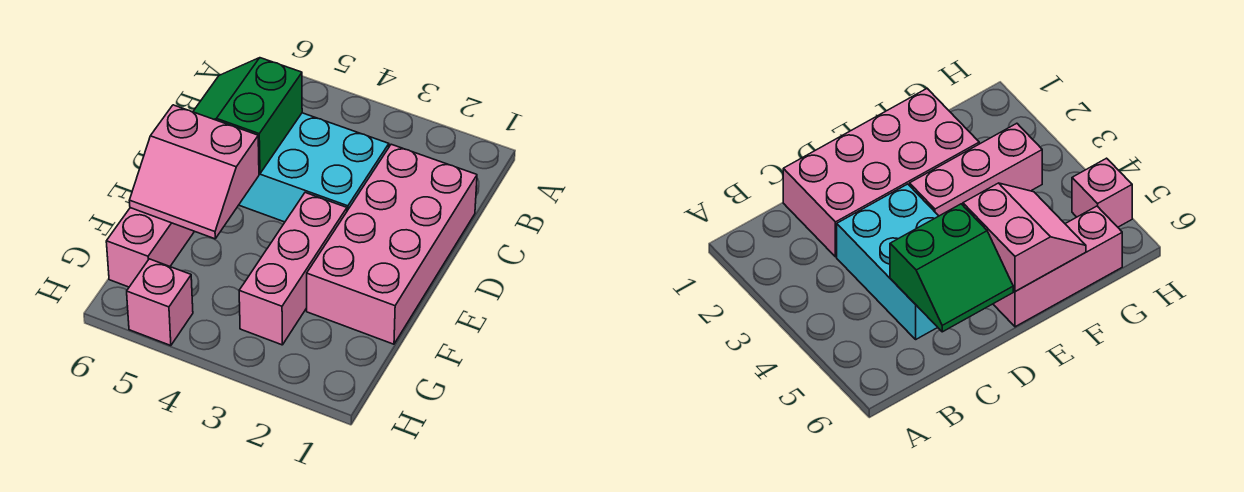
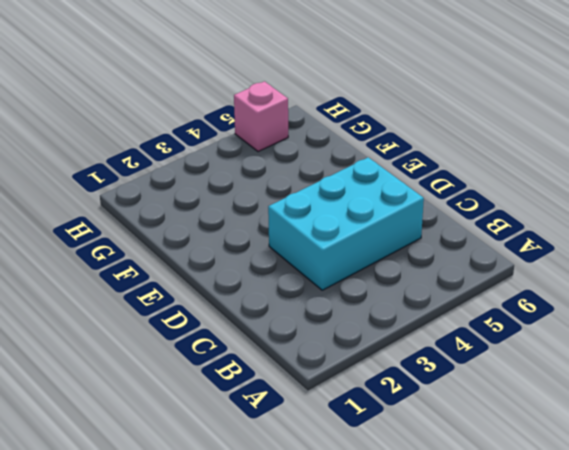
none -> pink brick C1:F2 level 1
none -> pink brick E3:G3 level 1

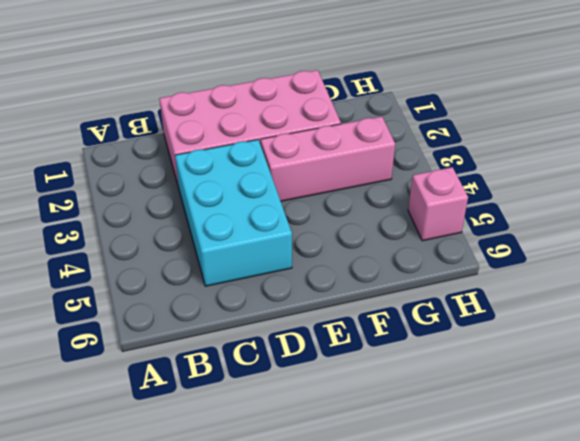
none -> pink brick E6:G6 level 1
none -> green slope C5:D6 level 2 top 5

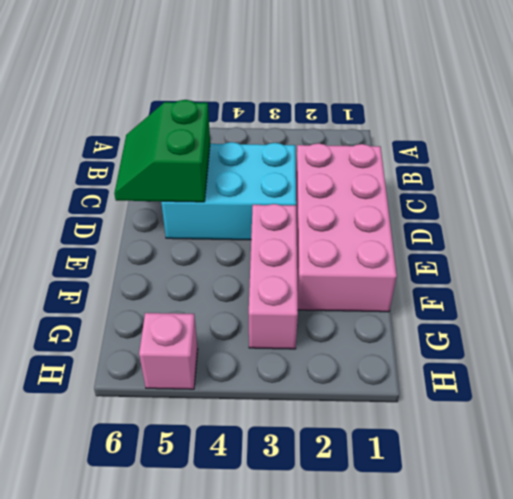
none -> pink brick E6:G6 level 1
none -> pink slope E5:F6 level 2 top E

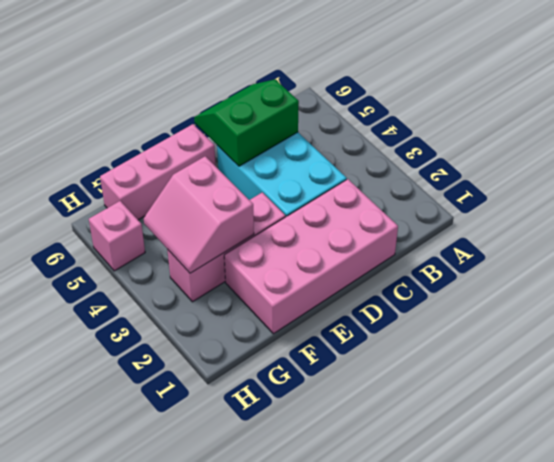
pink slope F3:G4 level 2 top F -> pink slope E5:F6 level 2 top E

